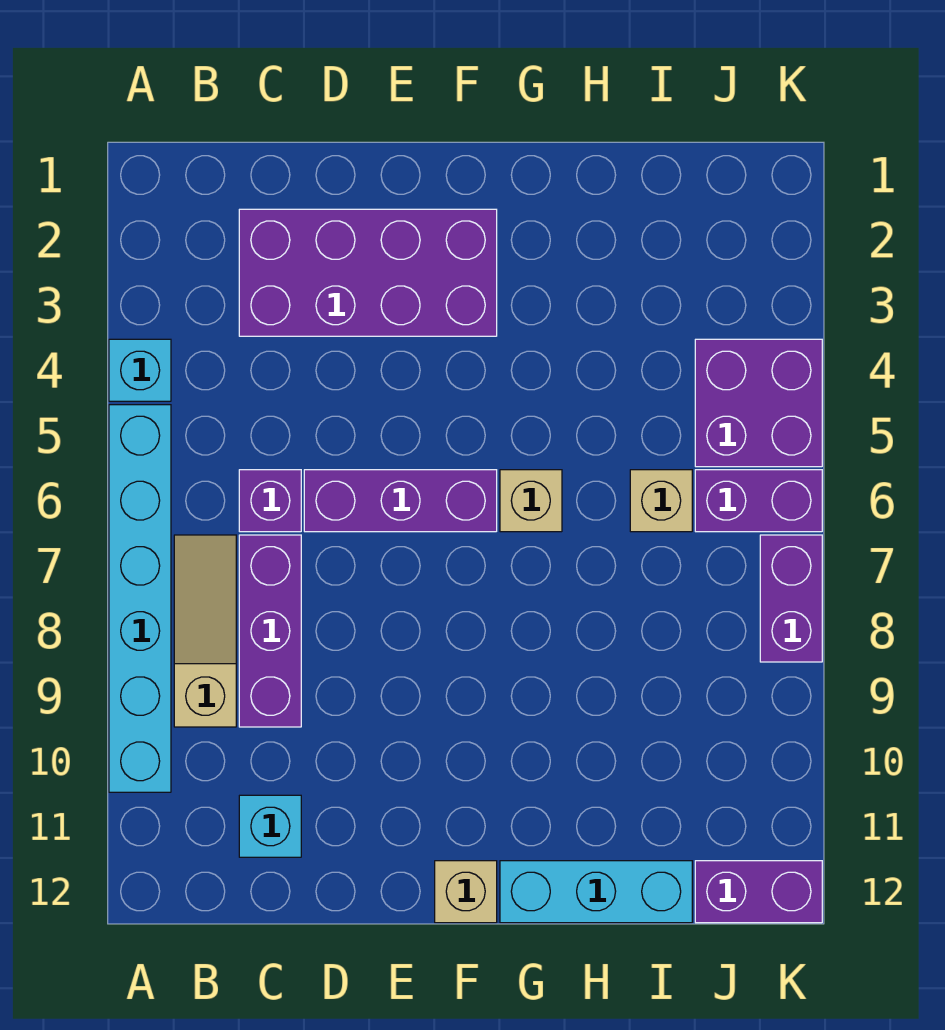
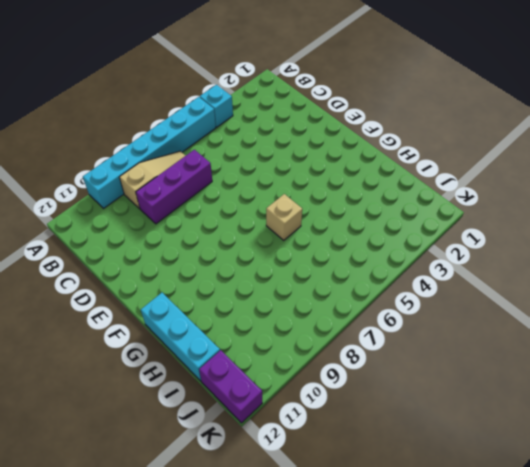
none -> purple brick C2:F3 level 1
none -> purple brick C6 level 1
none -> cyan brick C11 level 1

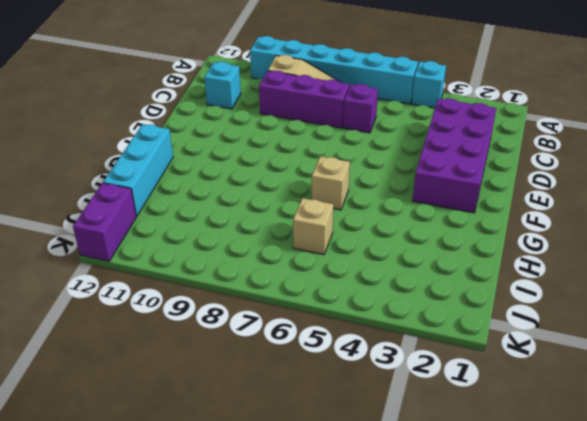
none -> purple brick D6:F6 level 1
none -> tan brick F12 level 1
none -> purple brick J4:K5 level 1

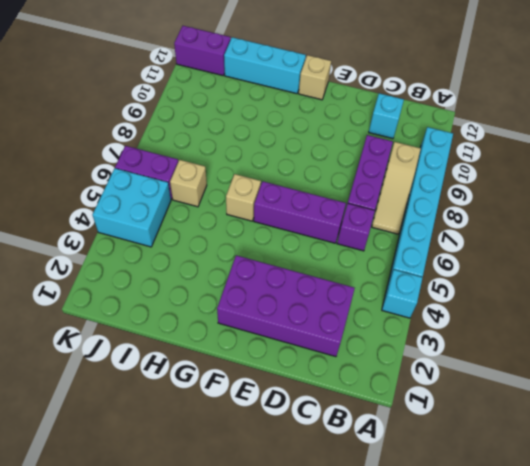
cyan brick J4:K5 level 1 -> purple brick J4:K5 level 1
none -> purple brick K7:K8 level 1

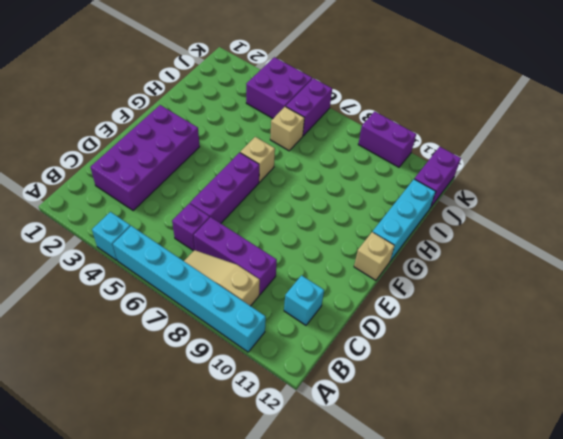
purple brick K9:K10 level 1 -> purple brick K7:K8 level 1

